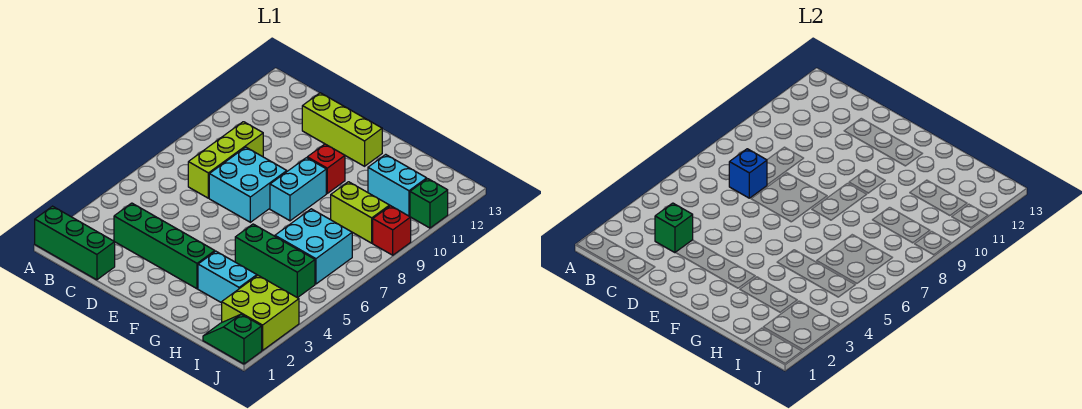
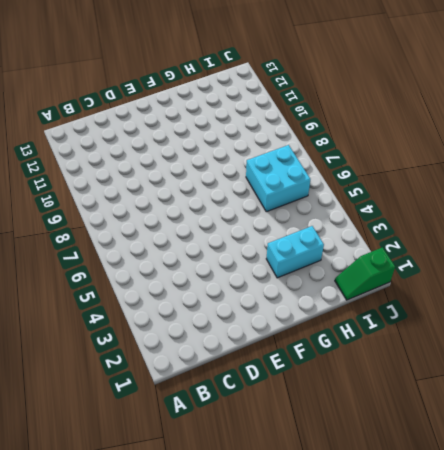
none -> green brick A1:C1 level 1
none -> green brick C3:F3 level 1
none -> lime brick C7:C9 level 1

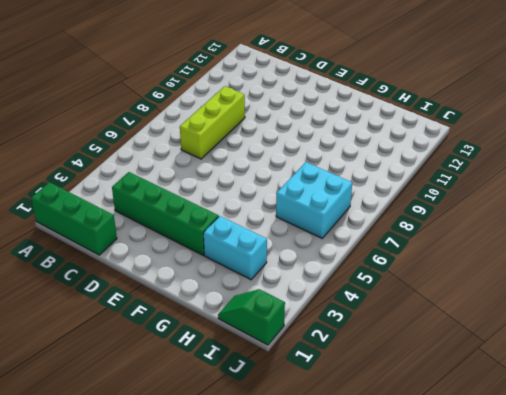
none -> cyan brick D7:E8 level 1
none -> lime brick D12:F12 level 1
none -> cyan brick F8:F9 level 1

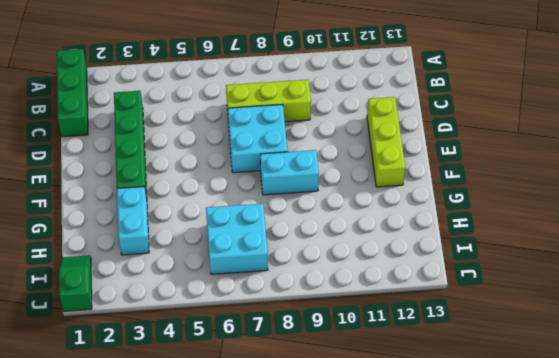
none -> red brick F10 level 1
none -> green brick G5:I5 level 1
none -> lime brick H9:I9 level 1

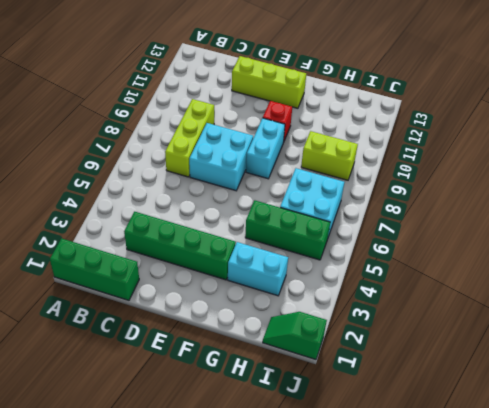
none -> cyan brick H11:I11 level 1
none -> lime brick I2:J3 level 1
none -> red brick J9 level 1

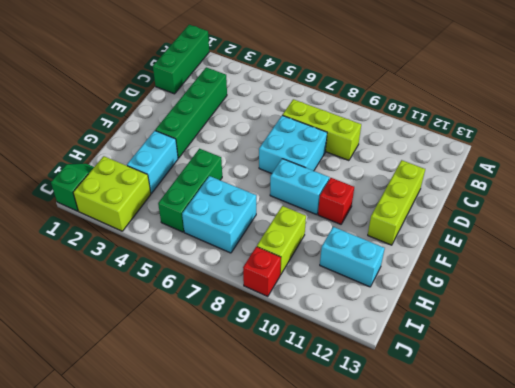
cyan brick H11:H12 level 1 -> cyan brick H11:I11 level 1
none -> green brick J11 level 1
none -> green brick C3 level 2
none -> blue brick C7 level 2

